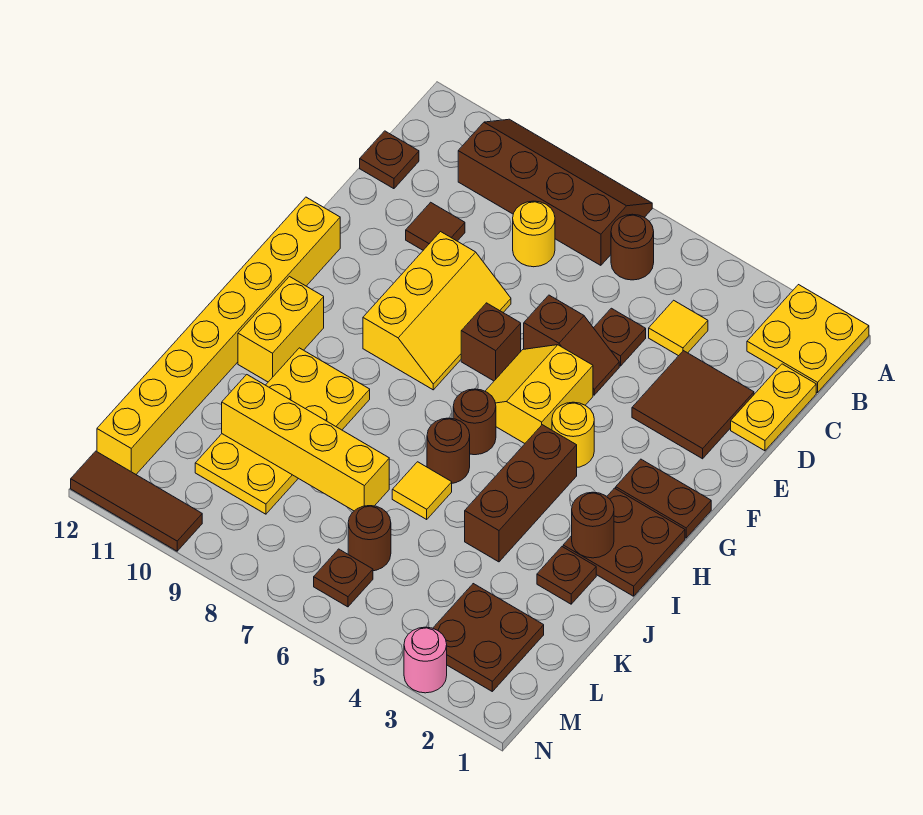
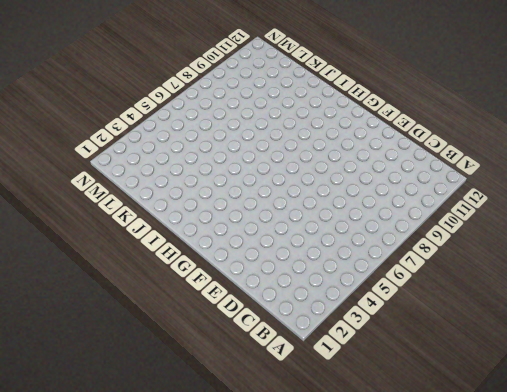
none -> yellow plate A1:B2 level 1
none -> brown slope A7:B10 level 1 top B
none -> brown round brick B6 level 1
none -> yellow plate C1:D1 level 1

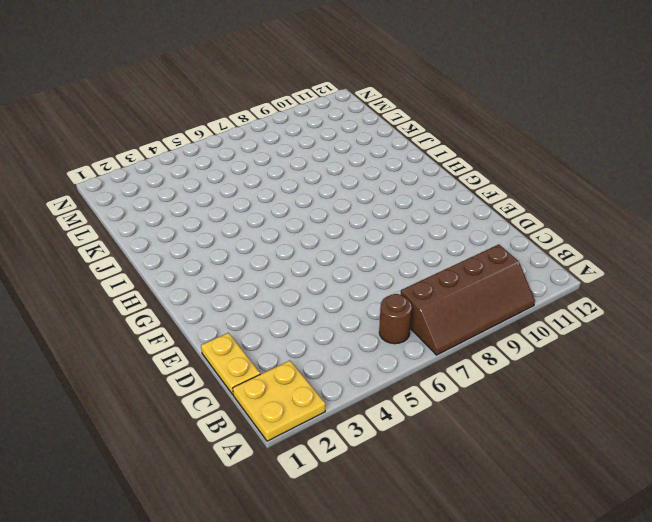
none -> yellow tile C4 level 1
none -> yellow round brick C8 level 1
none -> brown plate C12 level 1
none -> brown tile D2:E3 level 1

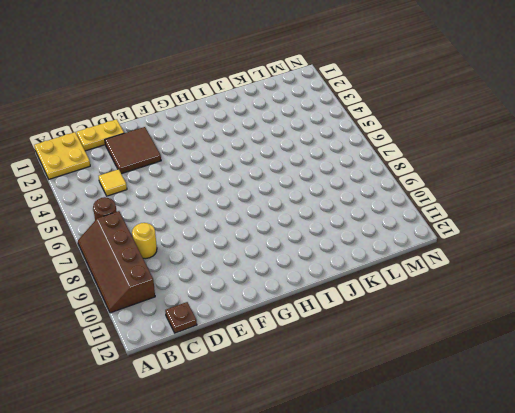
none -> brown plate D5 level 1
none -> brown tile D10 level 1
none -> brown slope E5:E6 level 1 top 6
none -> yellow slope E8:G9 level 1 top 9

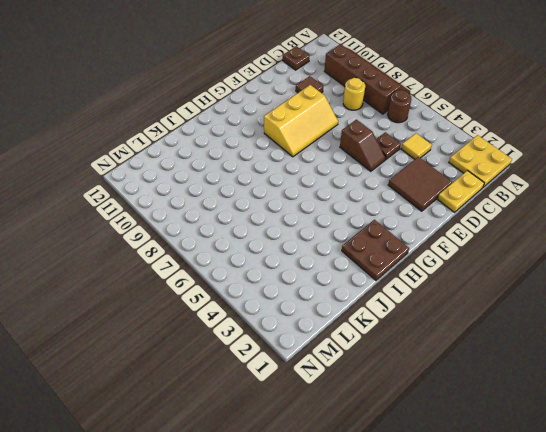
none -> yellow slope F5:G6 level 1 top 5
none -> brown brick F7 level 1
none -> yellow brick F12:M12 level 1
none -> brown plate G1:G2 level 1

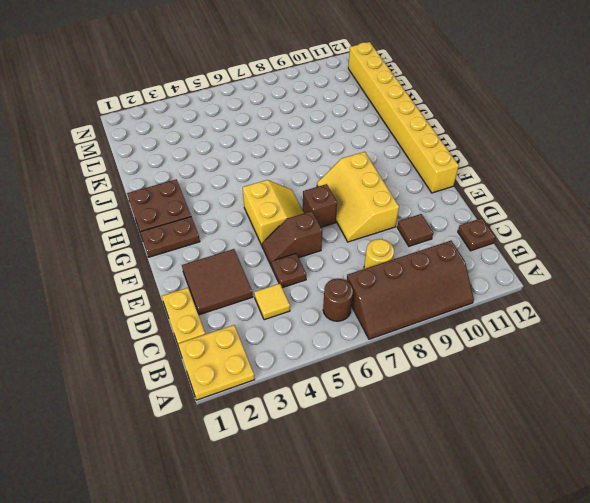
none -> yellow round brick G4 level 1
none -> brown brick H4:J4 level 1
none -> brown round brick H6 level 1
none -> yellow brick H11:I11 level 1

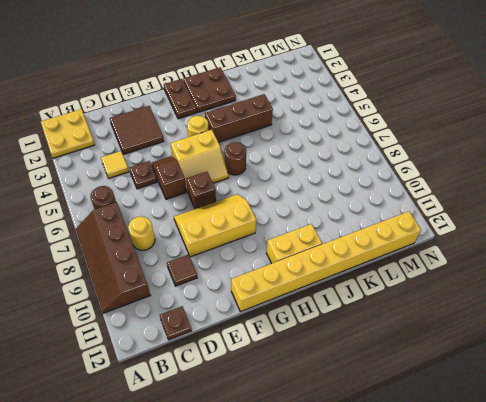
none -> yellow plate C1:D1 level 1
none -> brown round brick I6 level 1
none -> yellow plate I9:L10 level 1
none -> brown plate J2 level 1

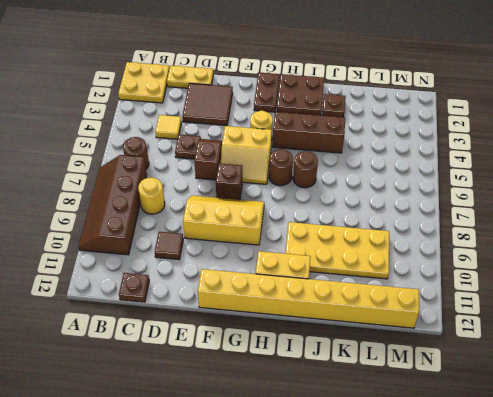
none -> yellow tile J6 level 1
none -> brown plate L2:M3 level 1
none -> brown round brick L6 level 1
none -> brown plate M6 level 1

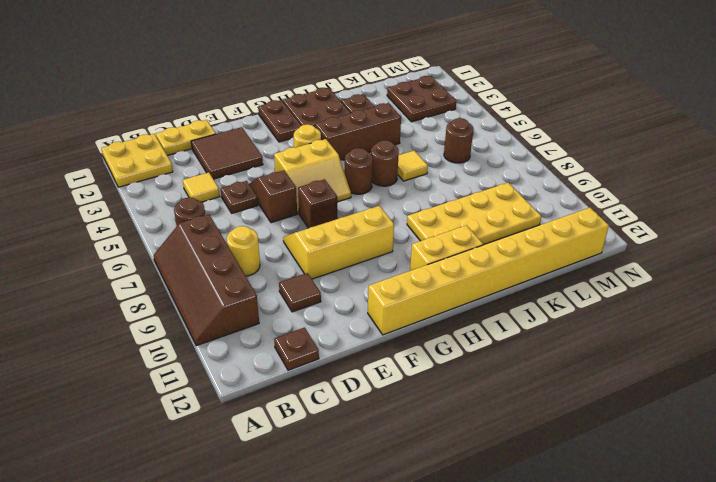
none -> brown plate M6 level 1
none -> pink round brick N3 level 1
none -> brown tile N10:N12 level 1
none -> brown round brick I2 level 2

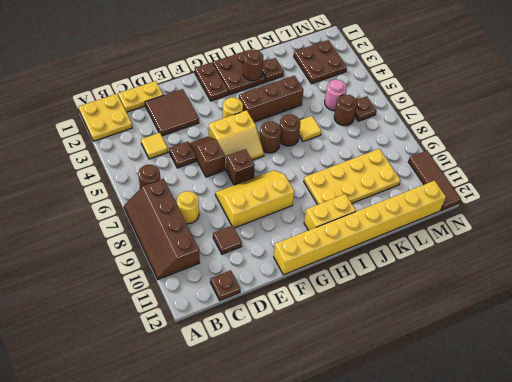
pink round brick L5 level 1 -> pink round brick N3 level 1
none -> yellow brick K7:K10 level 2

